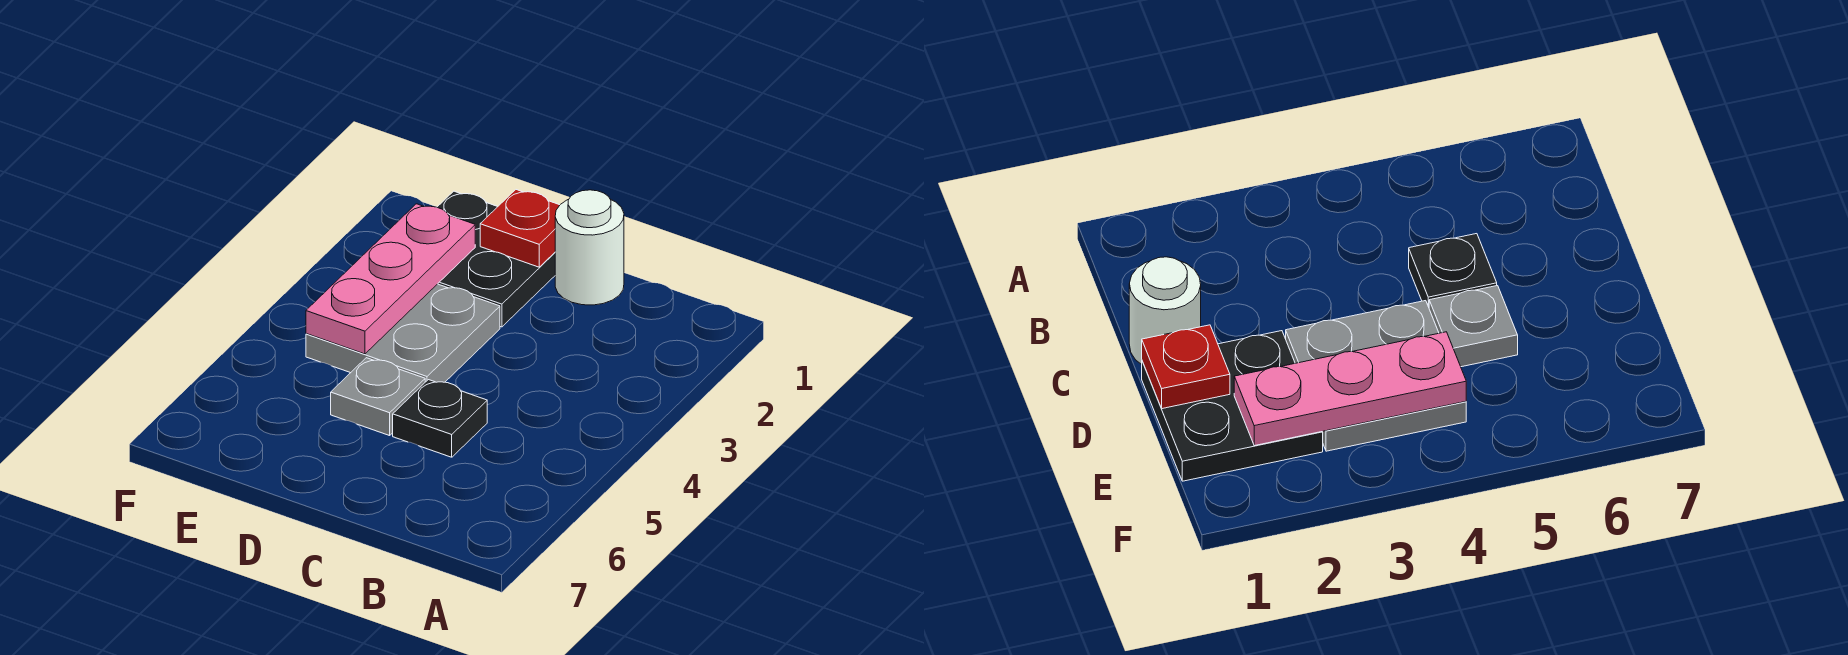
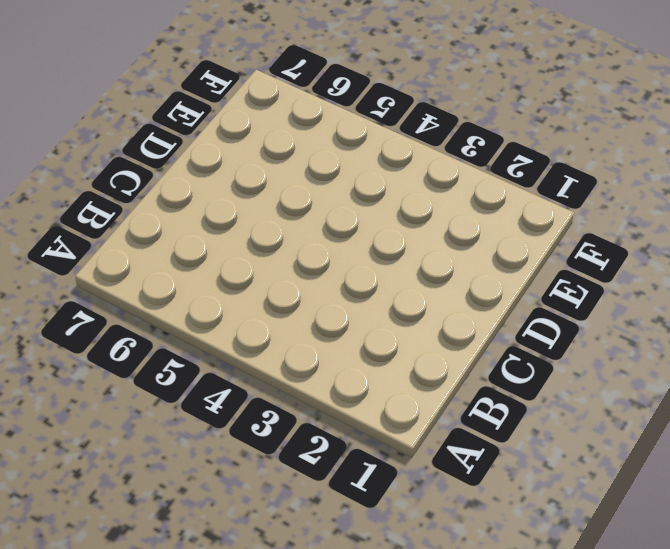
none -> white round brick C1 level 1
none -> black plate C5 level 1

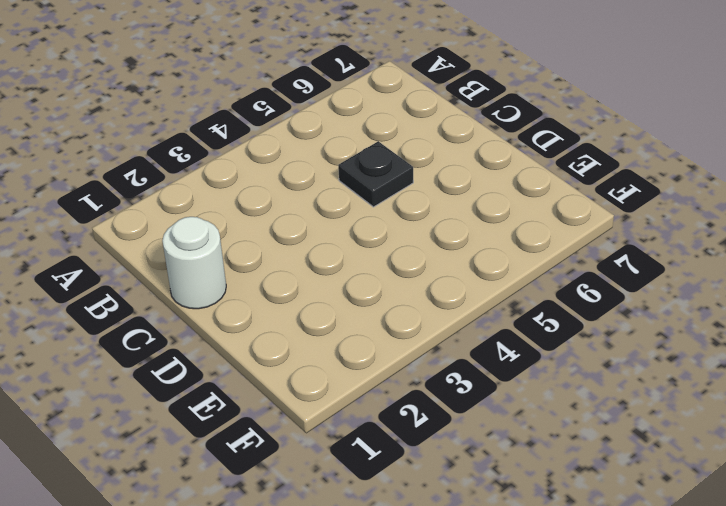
none -> black plate D1:E2 level 1
none -> grey plate D3:E4 level 1

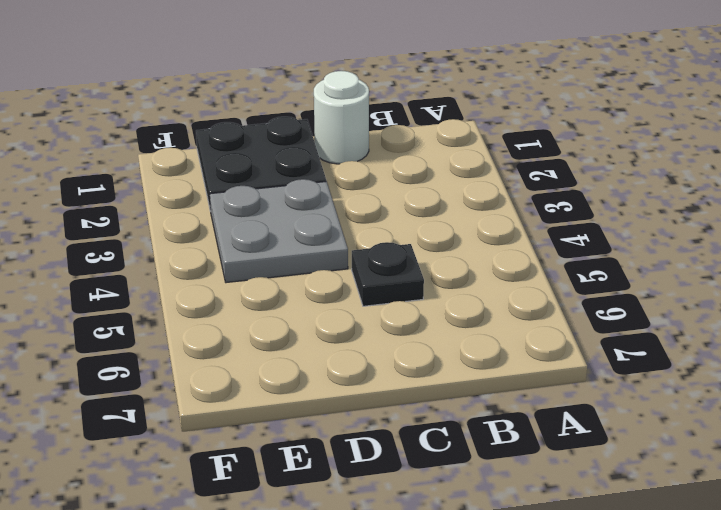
none -> grey plate D5 level 1
none -> red plate D1 level 2

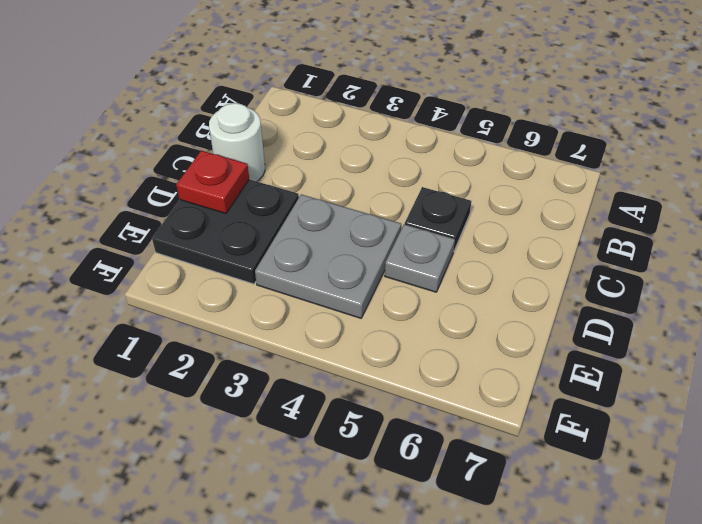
none -> pink plate E2:E4 level 2

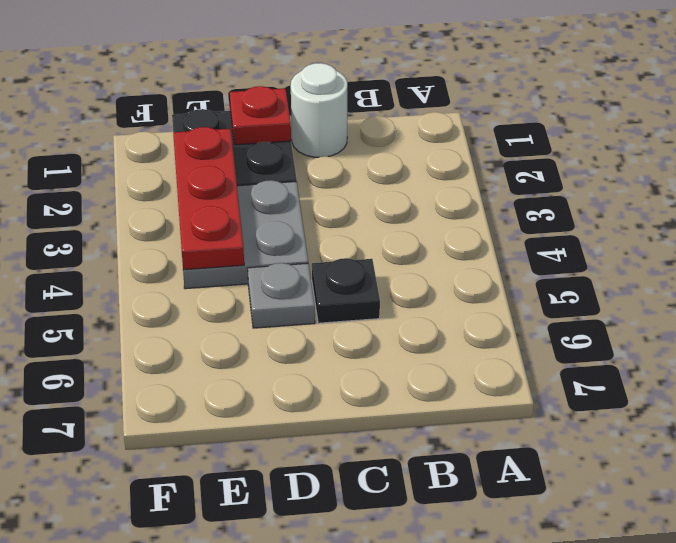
red plate E2:E4 level 2 -> pink plate E2:E4 level 2

